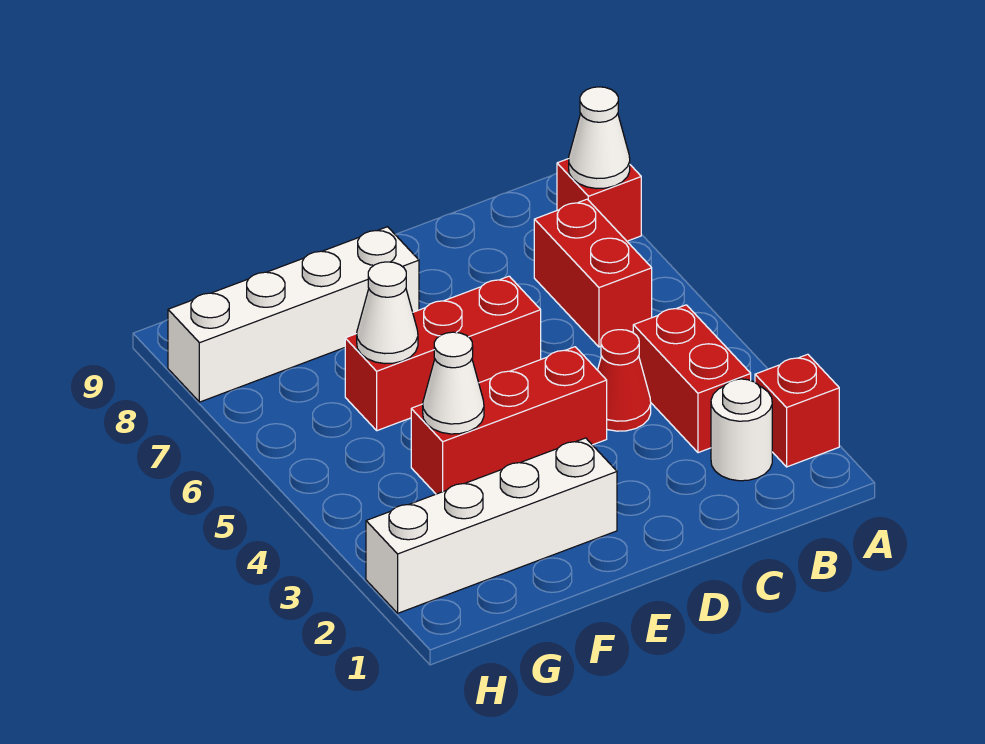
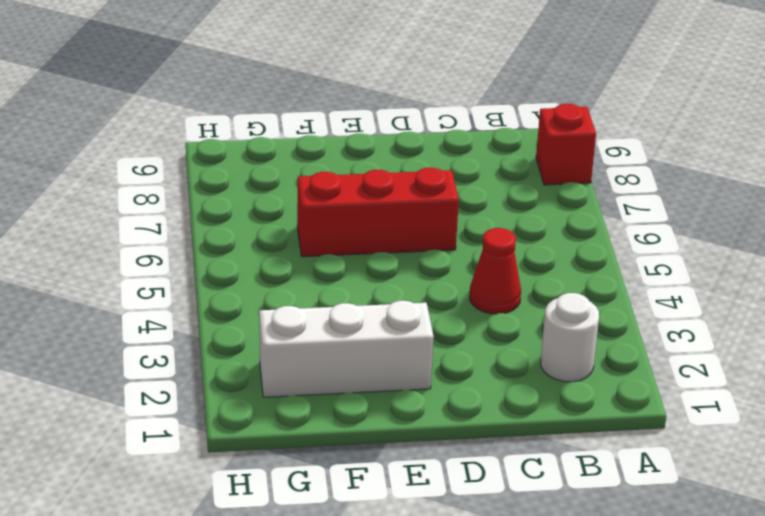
white brick E2:G2 level 1 -> white brick E2:H2 level 1
none -> red brick A2 level 1
none -> red brick B3:B4 level 1
none -> red brick B6:B7 level 1

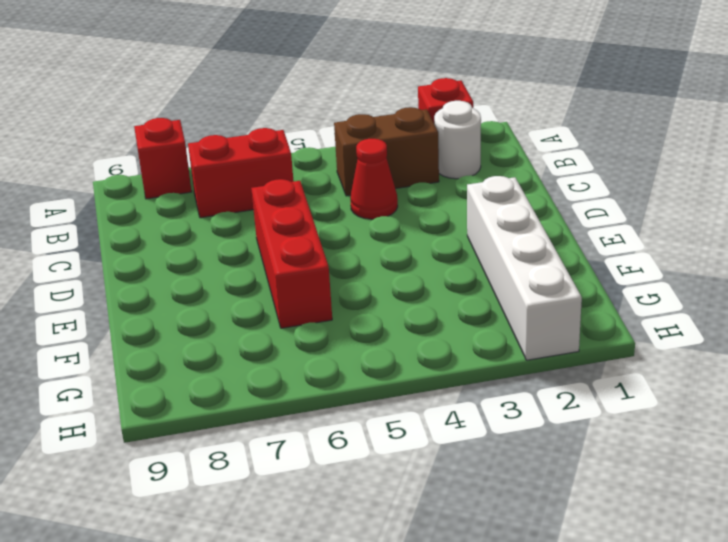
brown brick B3:B4 level 1 -> red brick B3:B4 level 1
none -> red brick D4:F4 level 1
none -> white brick E8:H8 level 1
none -> white cone A8 level 2

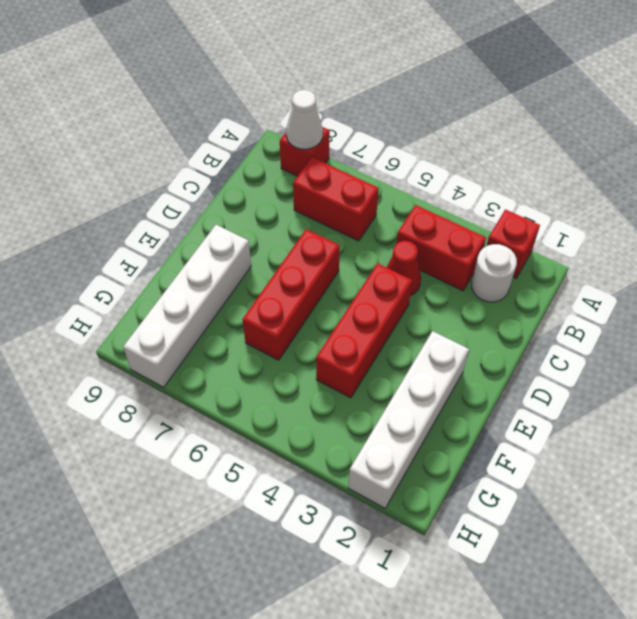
none -> white cone F4 level 2
none -> white cone F6 level 2

